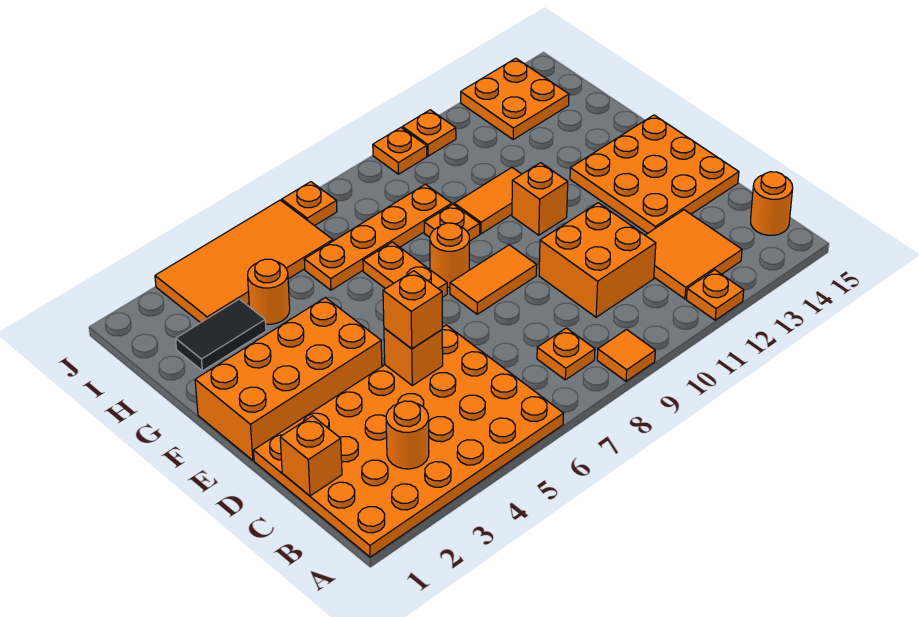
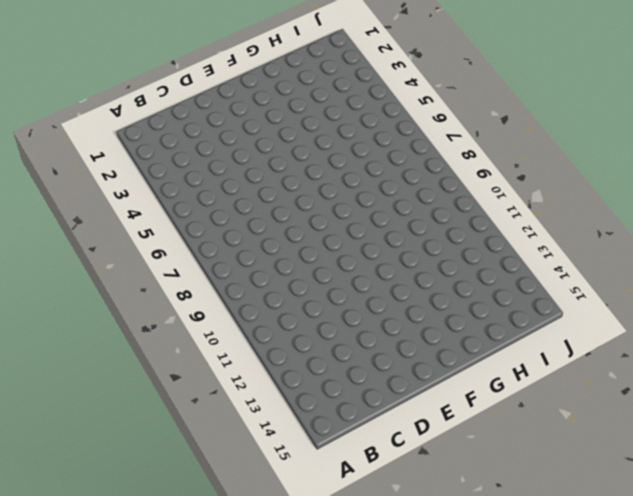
none -> orange plate A1:D6 level 1
none -> orange tile A9 level 1
none -> orange plate A12 level 1

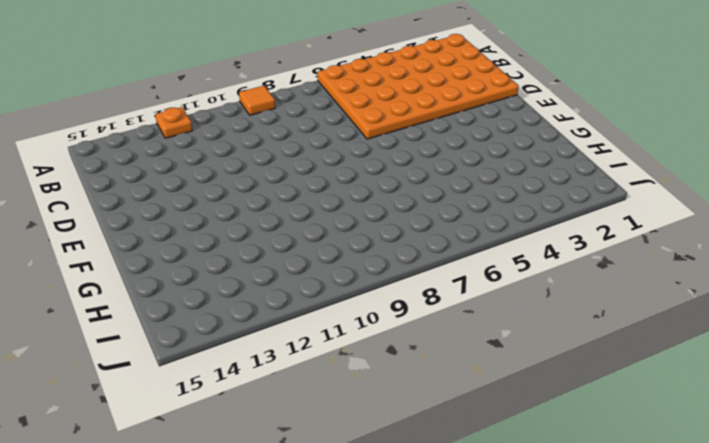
none -> orange plate B8 level 1
none -> orange tile B12:C13 level 1
none -> orange round brick B15 level 1

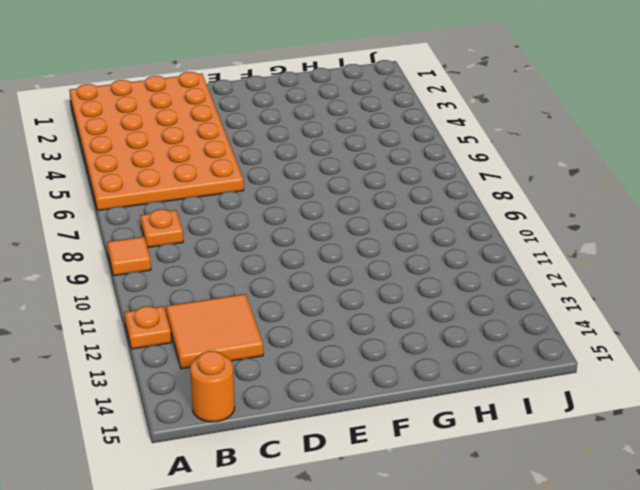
none -> orange brick C10:D11 level 1
none -> orange plate D13:F15 level 1
none -> orange brick E1:F4 level 1

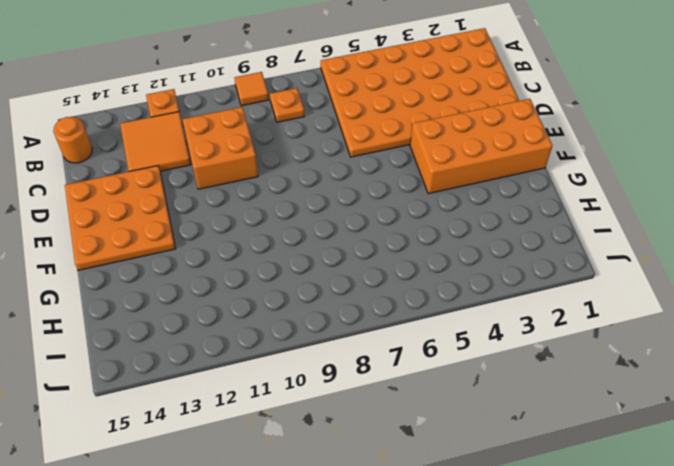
none -> orange tile E8:E9 level 1
none -> orange plate F7:G7 level 1
none -> orange round brick F8 level 1

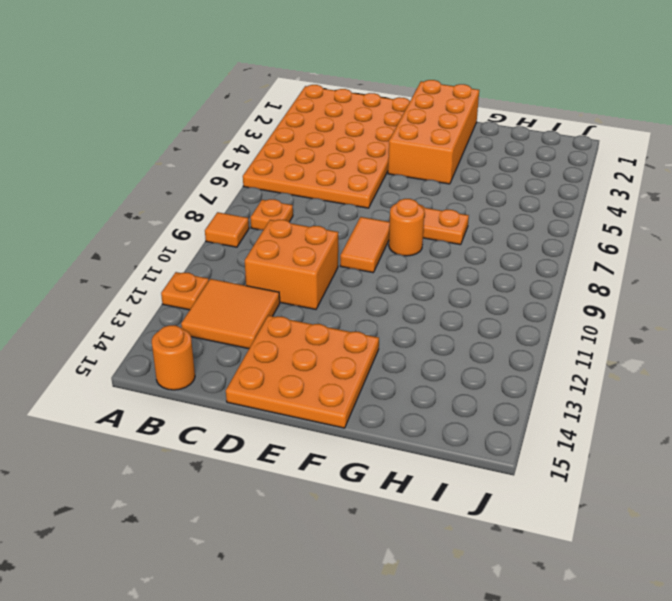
none -> orange brick F11 level 1
none -> orange plate G9 level 1
none -> orange tile G10:G11 level 1

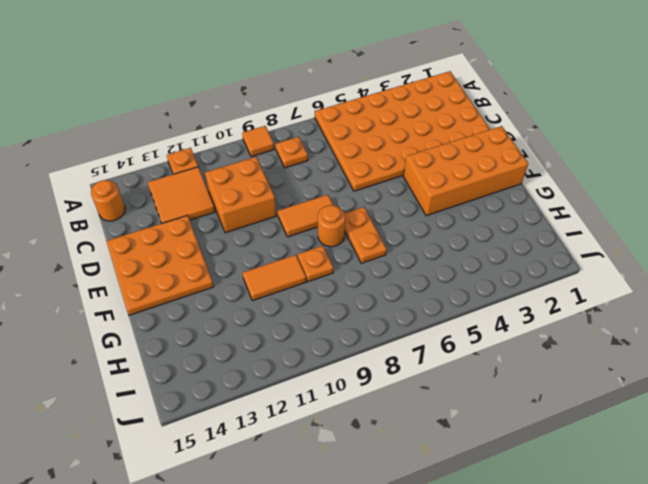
none -> orange brick F11 level 1
none -> black tile H2:H3 level 1
none -> orange round brick H4 level 1

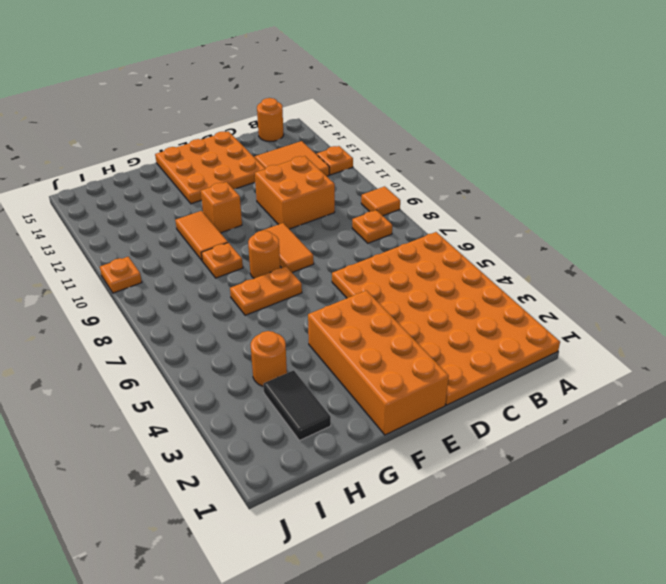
none -> orange plate H6:H9 level 1
none -> orange tile I3:J6 level 1
none -> orange plate I13:J14 level 1

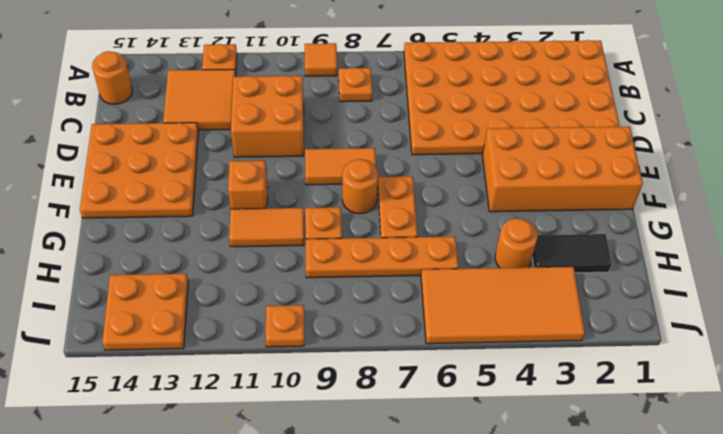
none -> orange plate J7 level 1
none -> orange plate J11 level 1
none -> orange round brick B3 level 2

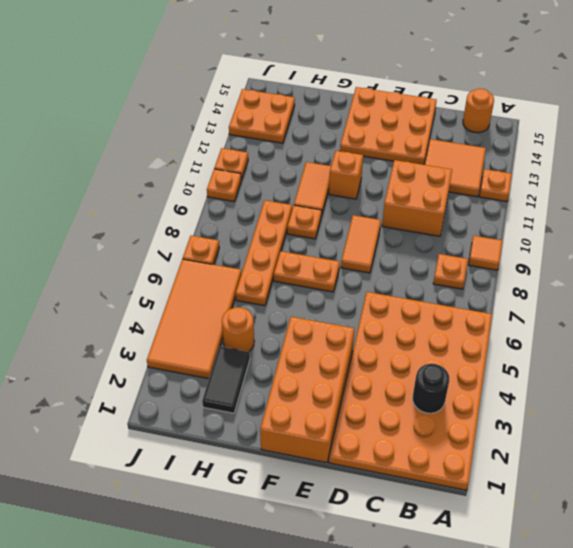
black round brick B3 level 2 -> orange round brick B3 level 2
none -> orange round brick F8 level 1
none -> orange brick C1 level 2
none -> orange brick D5 level 2

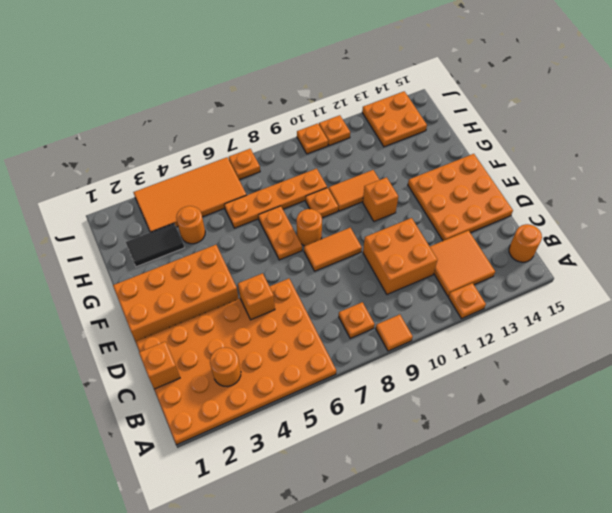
none -> orange brick D5 level 3

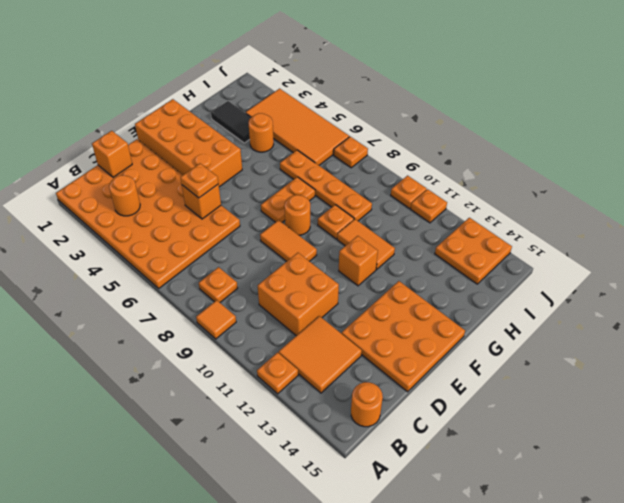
orange plate D5 level 3 -> orange brick D5 level 3

